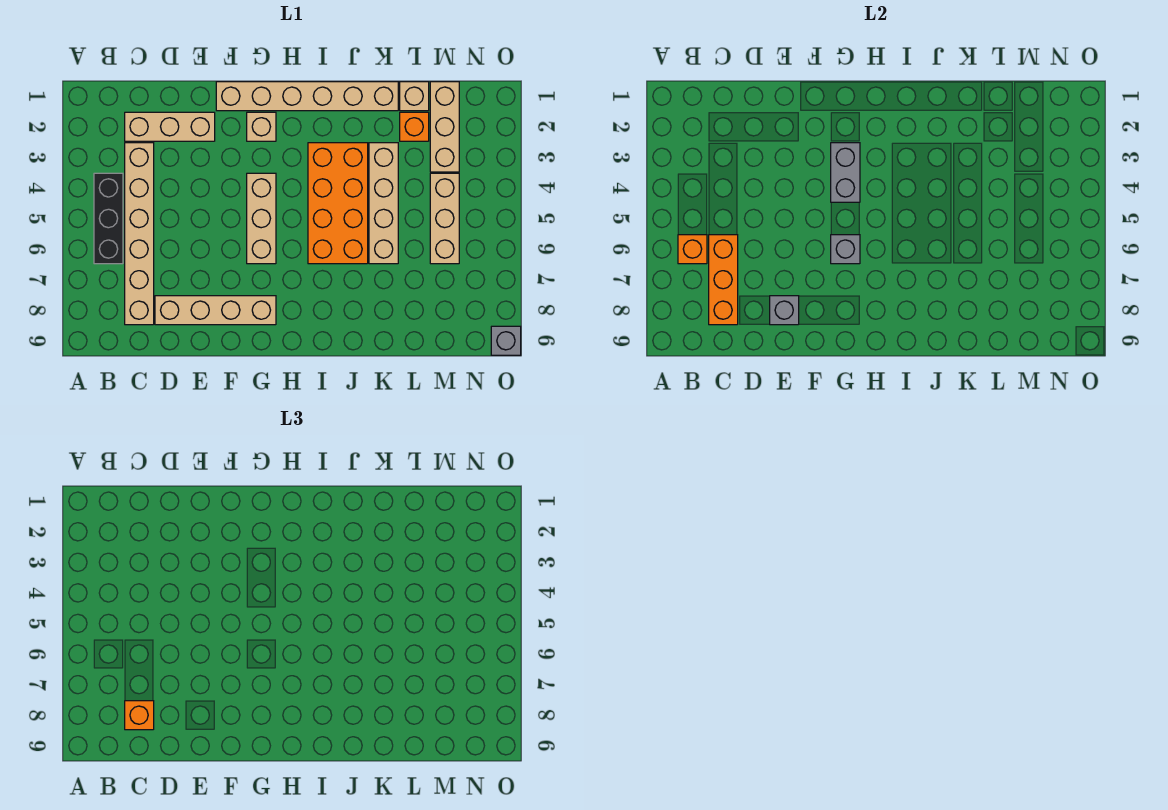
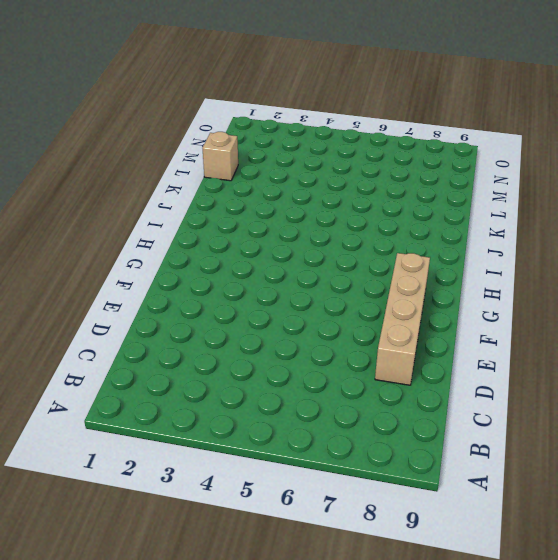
none -> black brick B4:B6 level 1
none -> tan brick C2:E2 level 1
none -> tan brick C3:C8 level 1

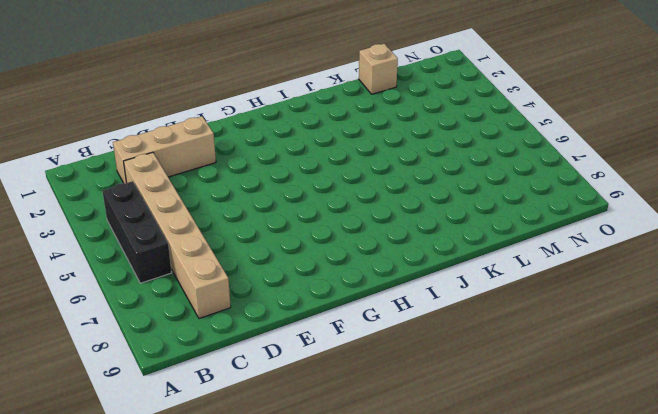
none -> tan brick D8:G8 level 1
none -> tan brick F1:K1 level 1
none -> tan brick G2 level 1

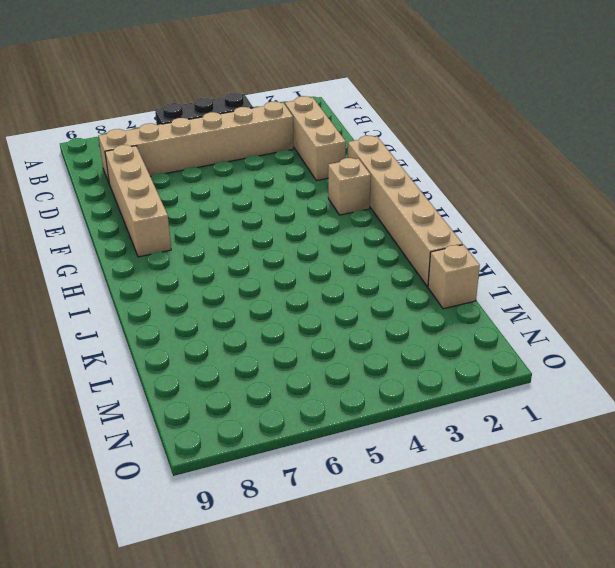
none -> tan brick G4:G6 level 1
none -> orange brick I3:J6 level 1
none -> tan brick K3:K6 level 1

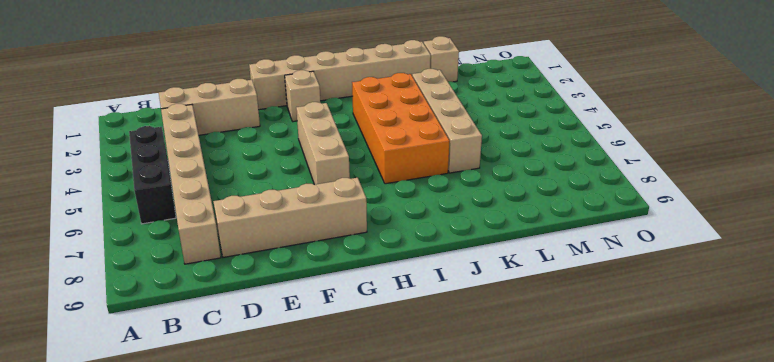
none -> orange brick L2 level 1
none -> tan brick M1:M3 level 1
none -> tan brick M4:M6 level 1

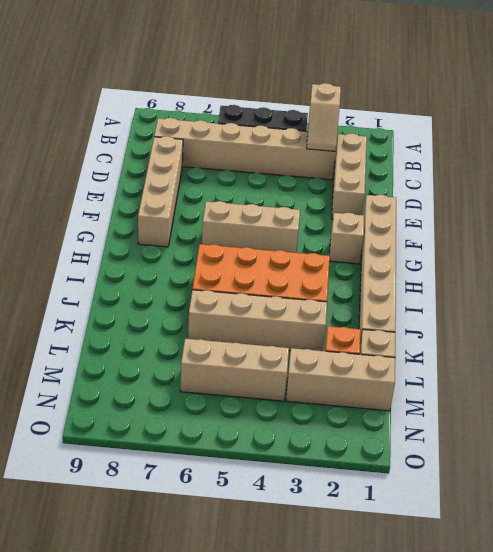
tan slope B3:C3 level 2 top B -> none
none -> grey brick O9 level 1
none -> orange brick B6 level 2
none -> orange brick C6:C8 level 2

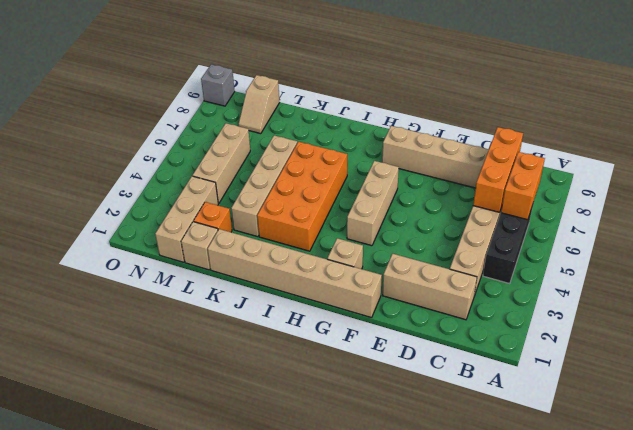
orange brick B6:B7 level 2 -> orange brick B6 level 2
tan slope M8:M9 level 1 top 9 -> none
none -> grey brick E8 level 2
none -> grey brick G3:G4 level 2
none -> grey brick G6 level 2

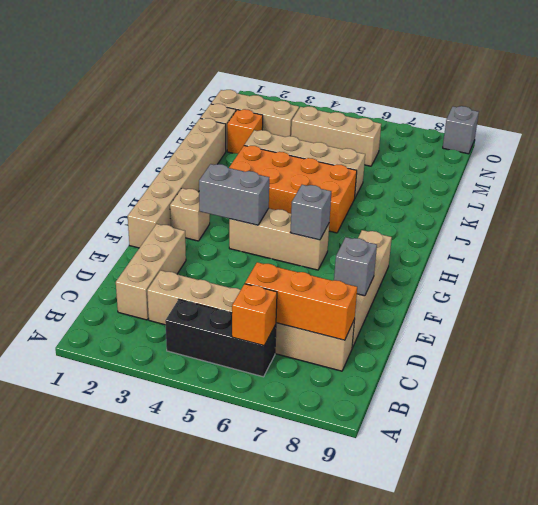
none -> orange brick C8 level 3

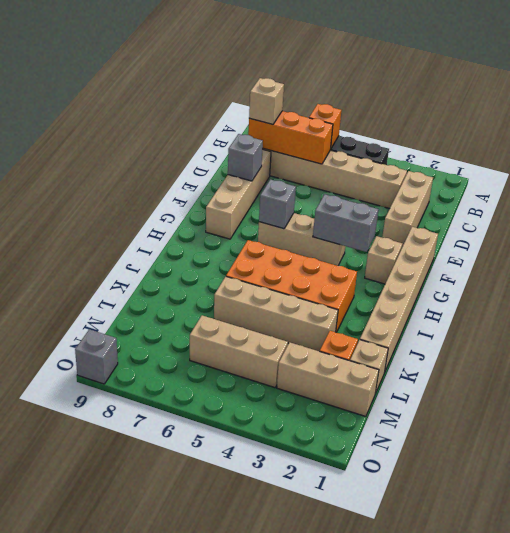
tan brick C8 level 3 -> orange brick C8 level 3

